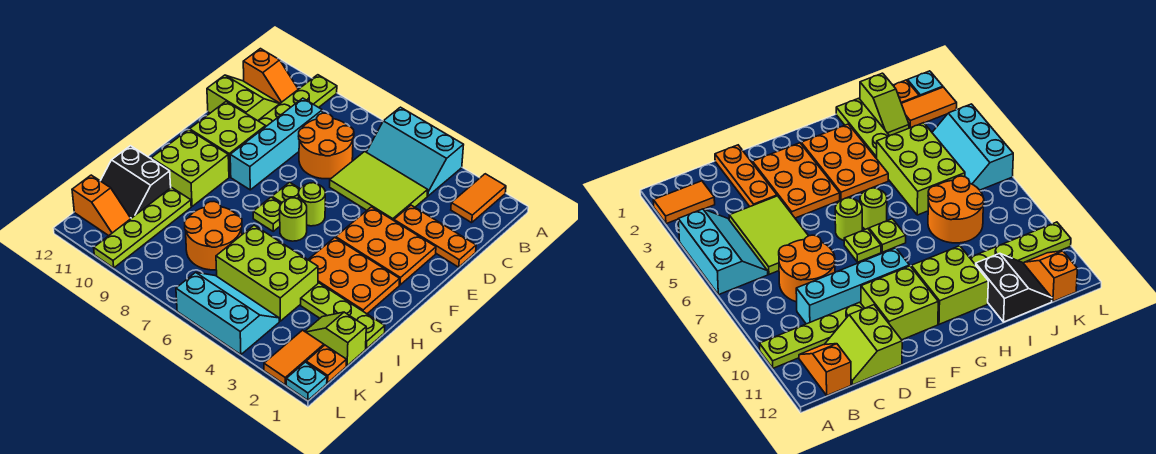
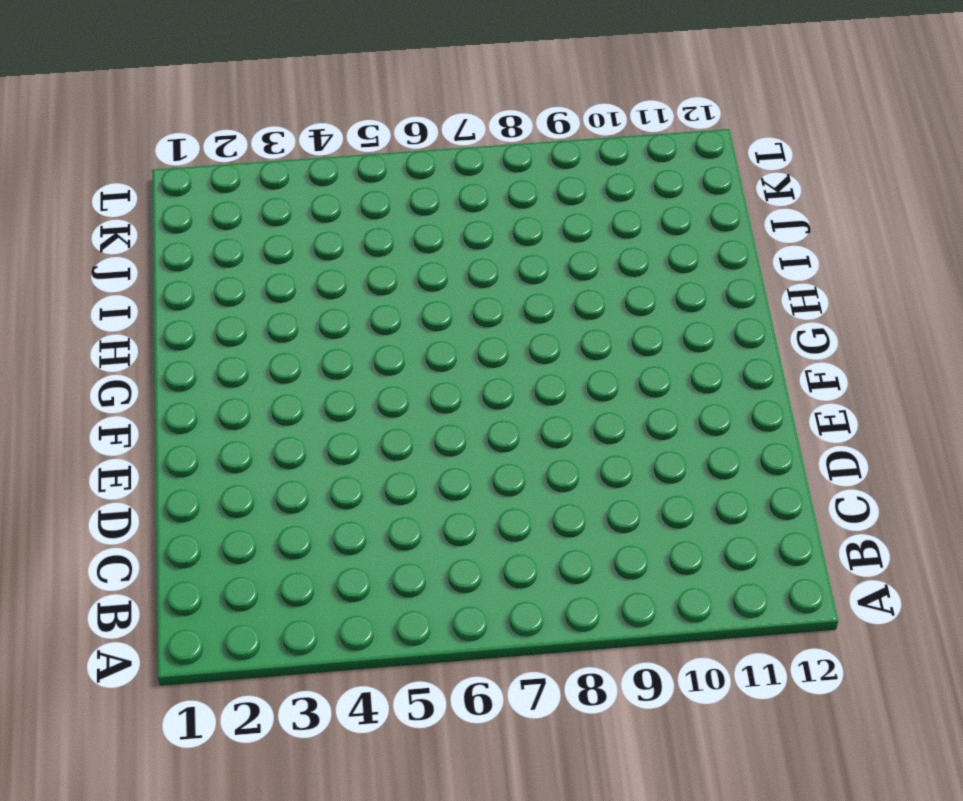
none -> orange tile A2:B2 level 1
none -> cyan slope A4:B6 level 1 top A
none -> lime plate A10:D10 level 1

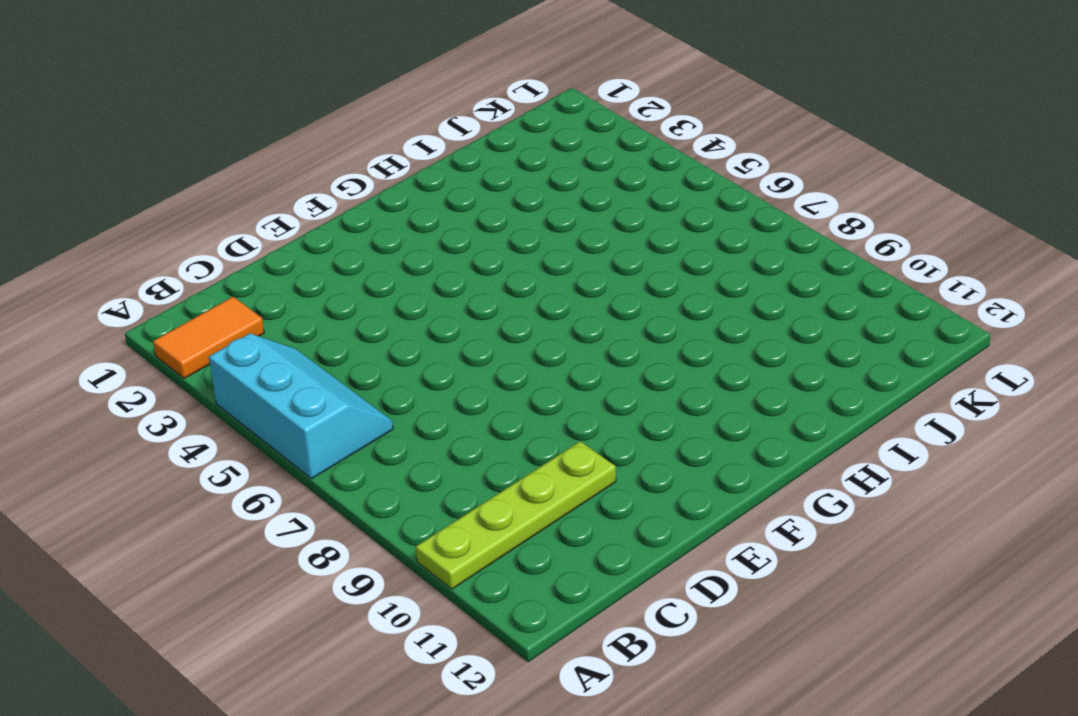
none -> orange slope B11:B12 level 1 top 12
none -> lime tile C4:D6 level 1
none -> orange round brick C7:D8 level 1

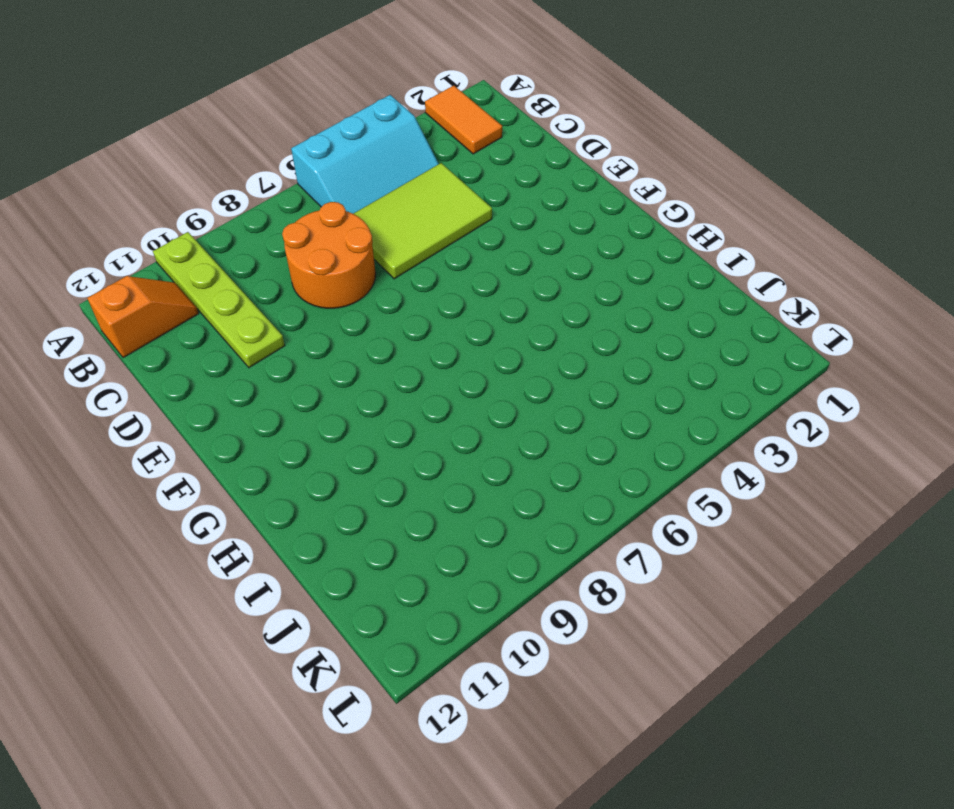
none -> cyan brick C9:F9 level 1
none -> lime slope C11:D12 level 1 top D
none -> orange plate D1:D3 level 1

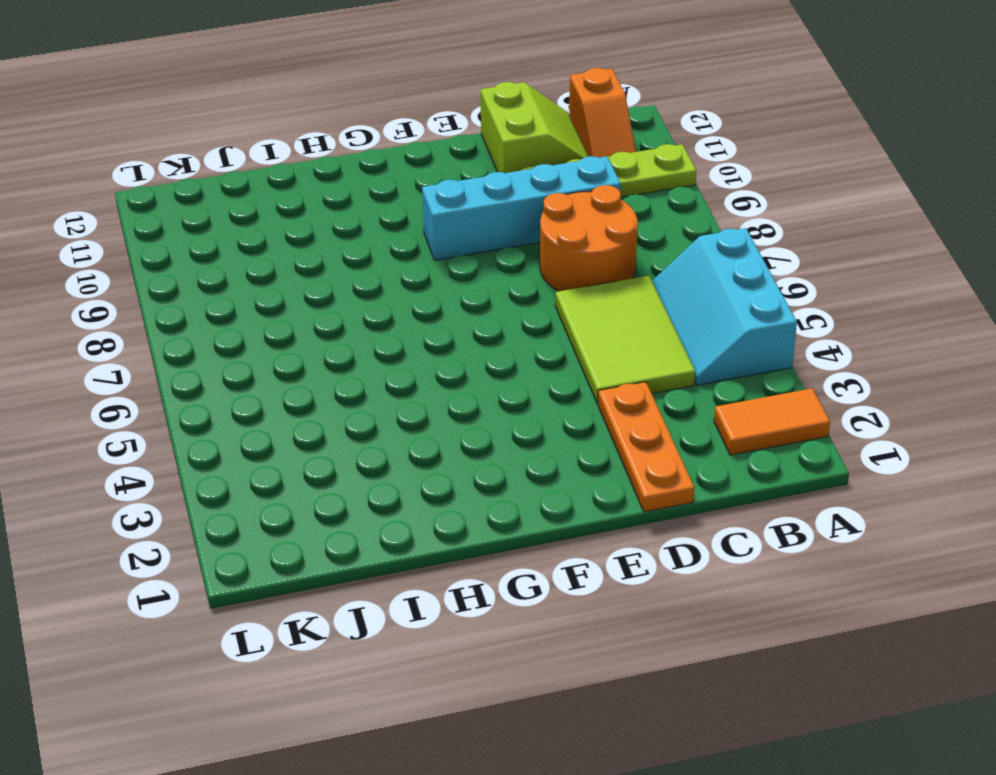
none -> orange plate E2:F4 level 1
none -> lime brick E10:F11 level 1
none -> lime round brick F6 level 1

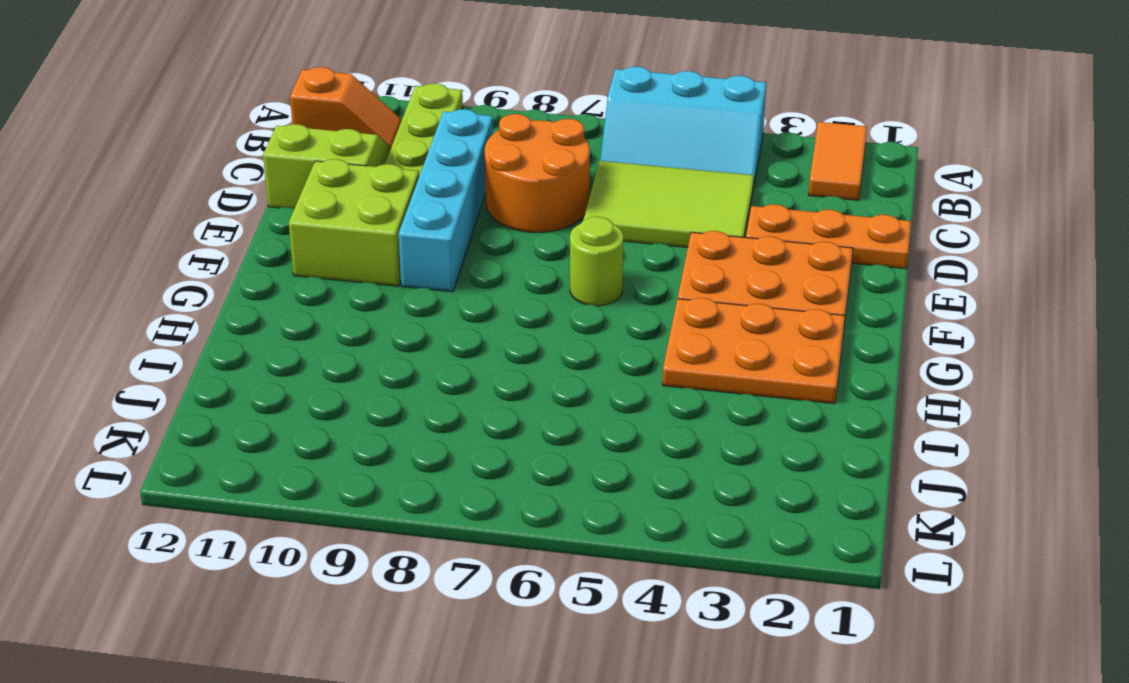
none -> lime plate F7 level 1
none -> lime round brick G6 level 1
none -> lime plate G7 level 1

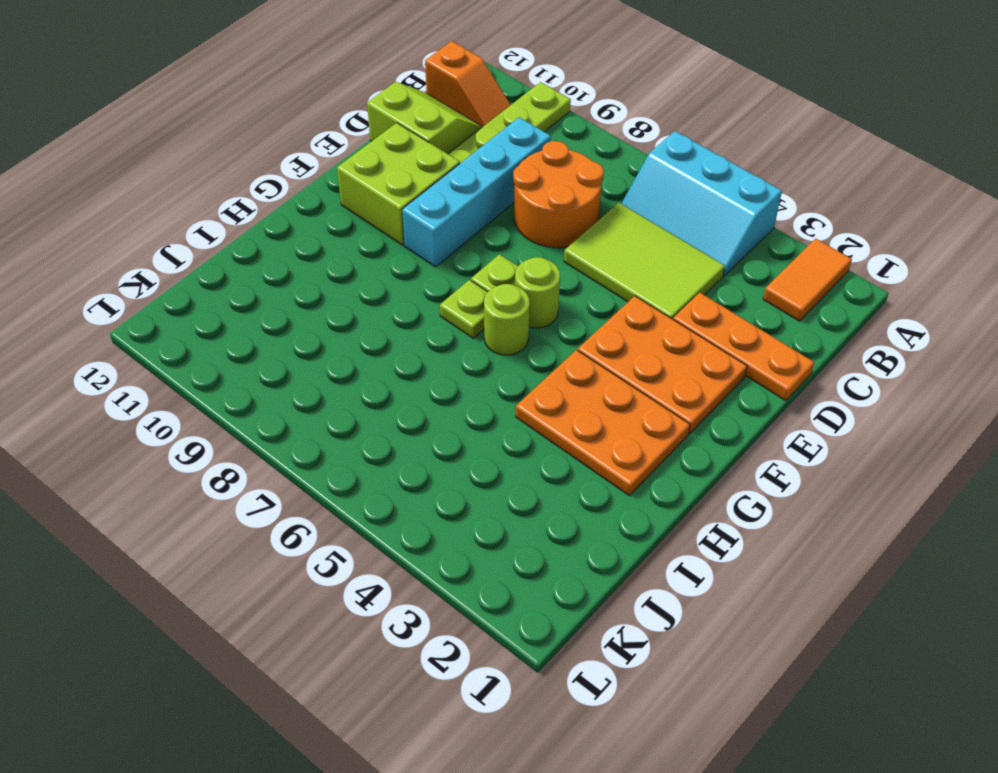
none -> lime brick G10:H11 level 1
none -> lime plate I1:I3 level 1
none -> lime brick I4:J6 level 1

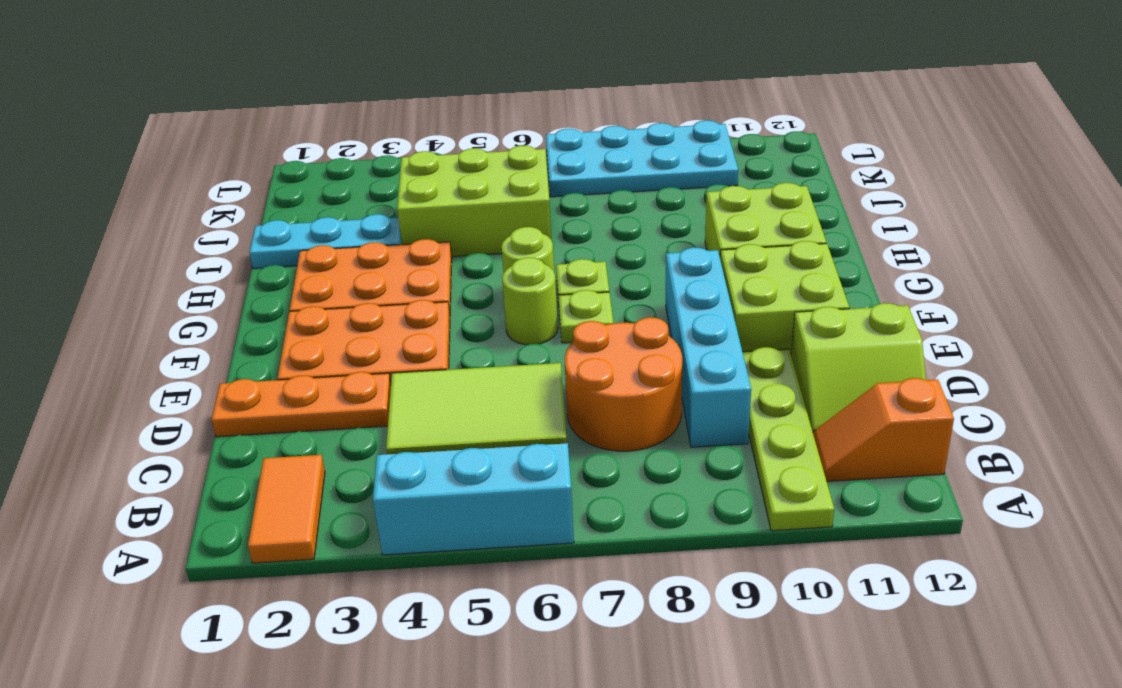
cyan plate I1:I3 level 1 -> lime plate I1:I3 level 1
cyan plate K7:L10 level 1 -> lime plate I10:L10 level 1
none -> orange round brick I7:J8 level 1
none -> black slope I11:J12 level 1 top I
none -> lime slope J1:J2 level 1 top 1

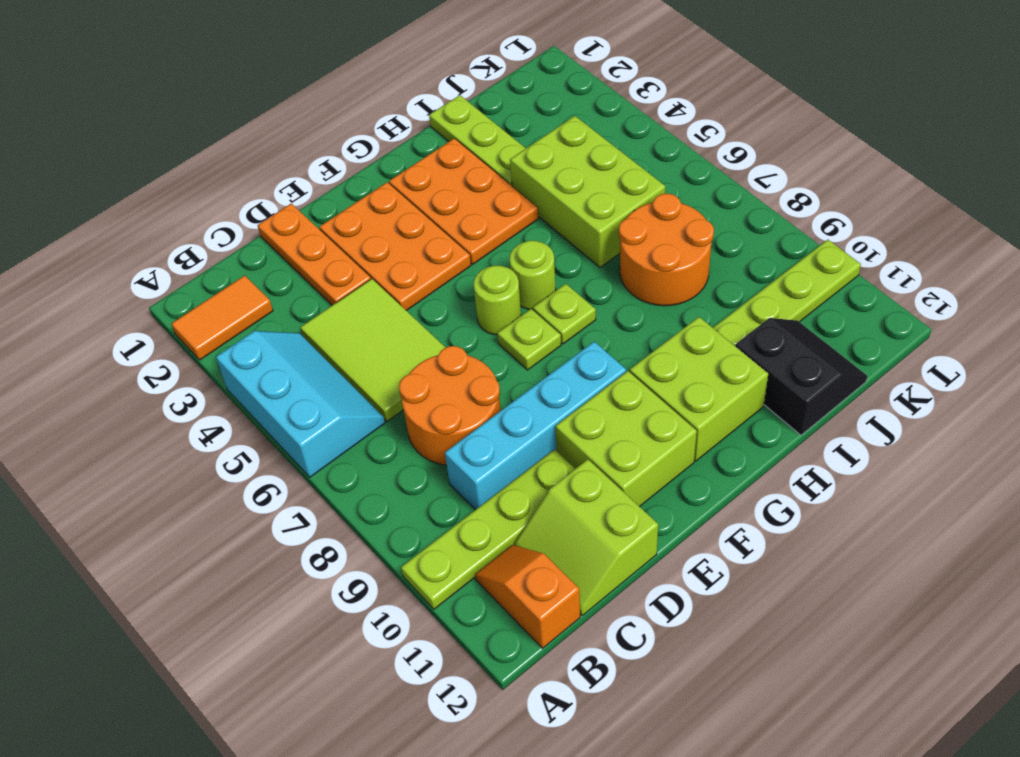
none -> lime slope J1:J2 level 1 top 1
none -> orange plate K1 level 1
none -> orange tile K2:L2 level 1

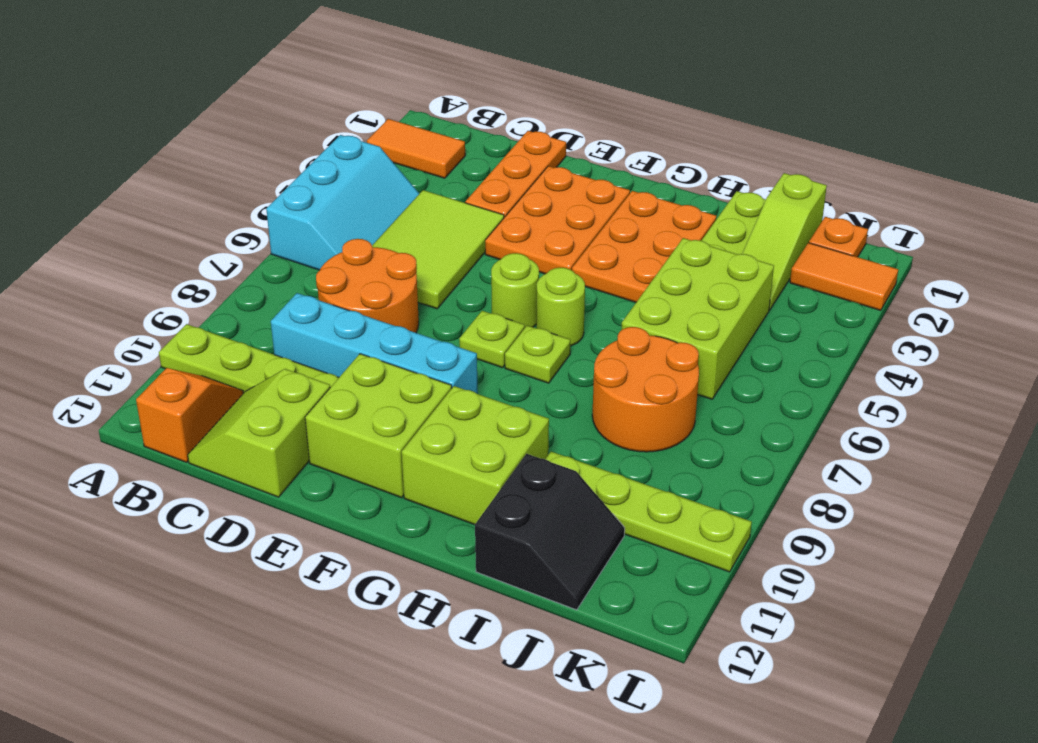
lime slope J1:J3 level 1 top 1 -> lime slope J1:J2 level 1 top 1
none -> cyan slope K4:L6 level 1 top L
none -> orange slope K11:K12 level 1 top 12
none -> cyan plate L1 level 1

